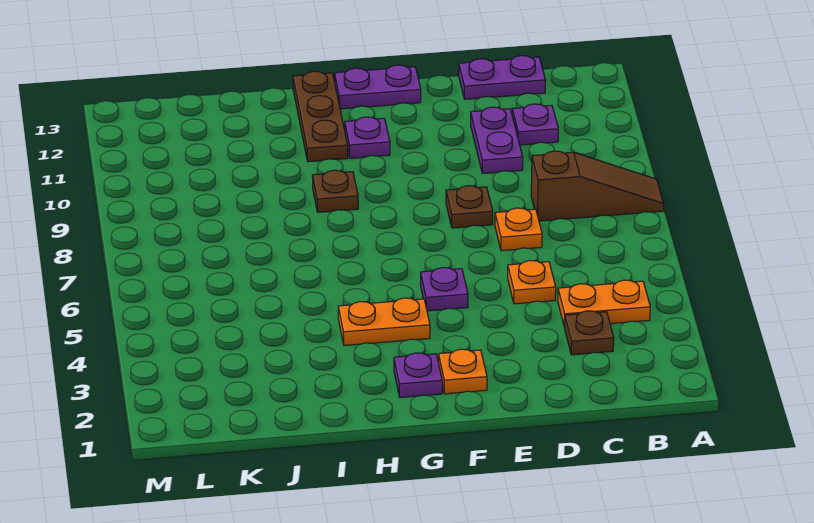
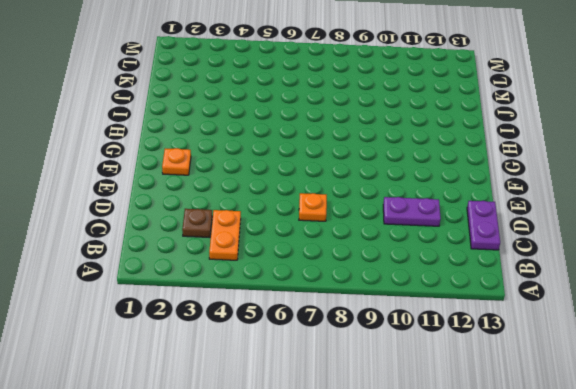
none -> brown slope A8:C8 level 1 top C
none -> purple plate C11 level 1
none -> orange plate D5 level 1

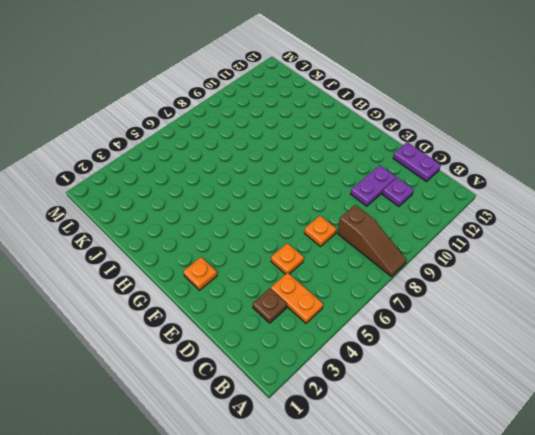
none -> brown plate E8 level 1
none -> purple plate F5 level 1
none -> purple plate F13:G13 level 1

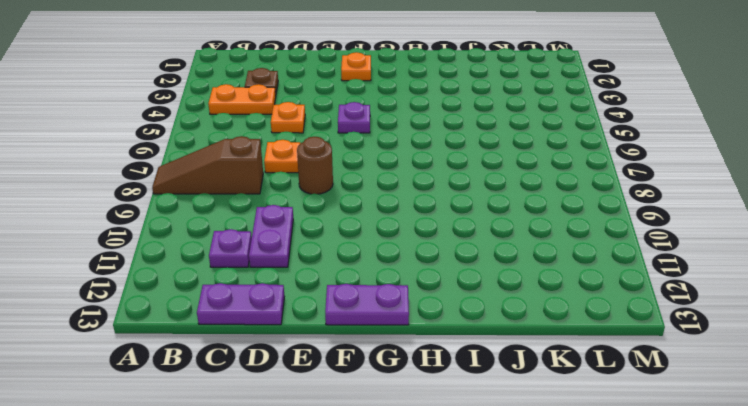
brown round brick E8 level 1 -> brown plate E8 level 1
none -> purple plate G2 level 1
none -> orange plate G4:H4 level 1
none -> purple plate G11 level 1

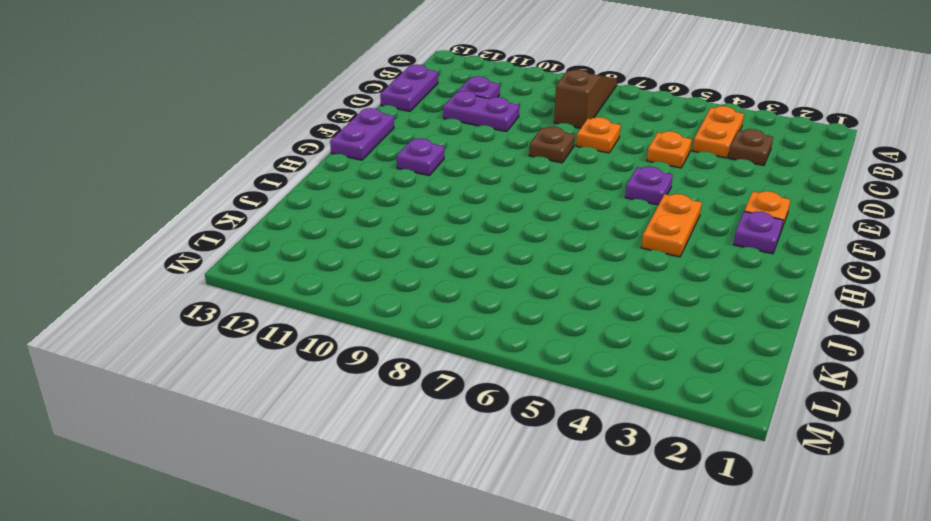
none -> brown plate H9 level 1
none -> brown plate H11:H13 level 1

